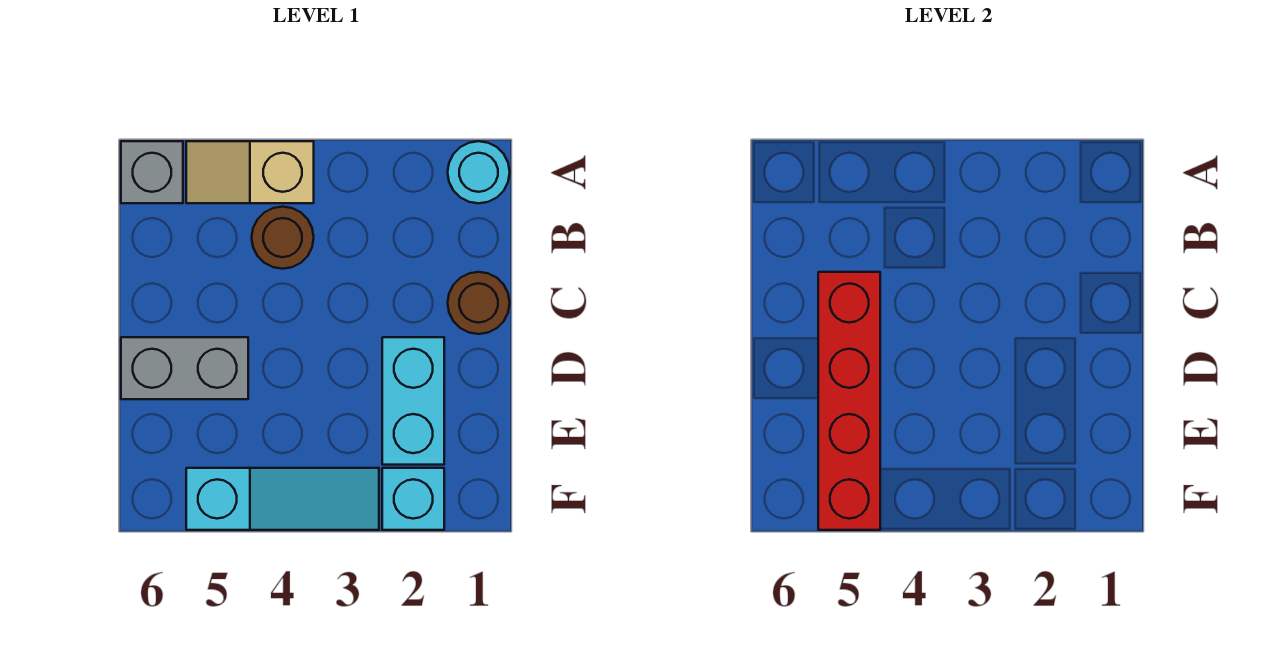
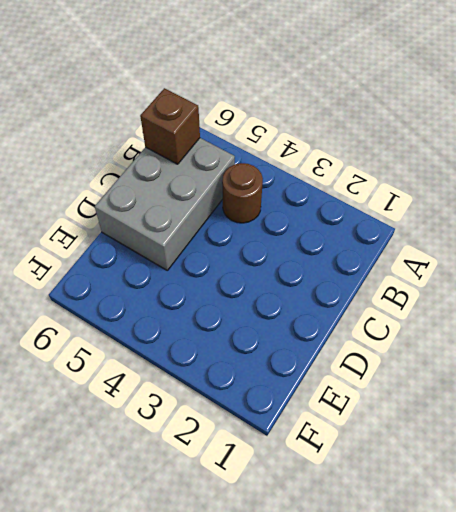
grey brick B5:D6 level 1 -> grey brick D5:D6 level 1
brown brick B6 level 2 -> none
none -> cyan round brick A1 level 1
none -> tan slope A4:A5 level 1 top 4

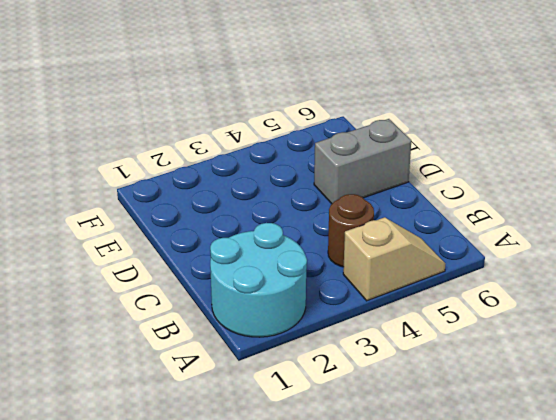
cyan round brick A1:B2 level 1 -> cyan round brick A1 level 1
none -> grey brick A6 level 1
none -> brown round brick C1 level 1

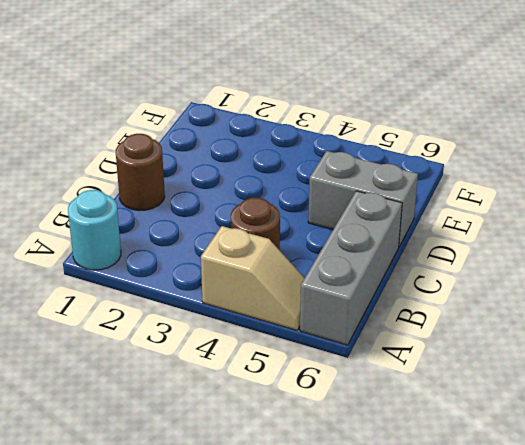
grey brick A6:C6 level 1 -> grey brick A6 level 1
none -> cyan brick D2:E2 level 1
none -> cyan brick F2 level 1

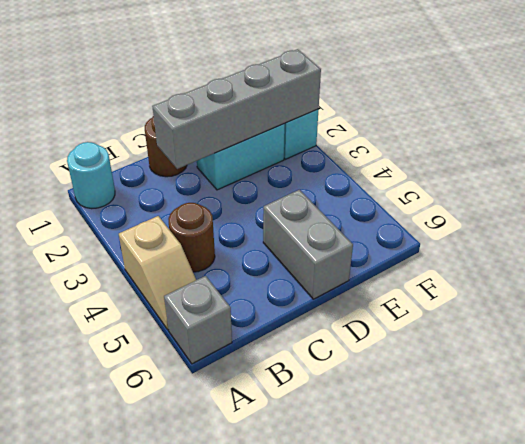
grey brick C2:F2 level 2 -> none
none -> cyan slope F3:F5 level 1 top 5
none -> red brick C5:F5 level 2

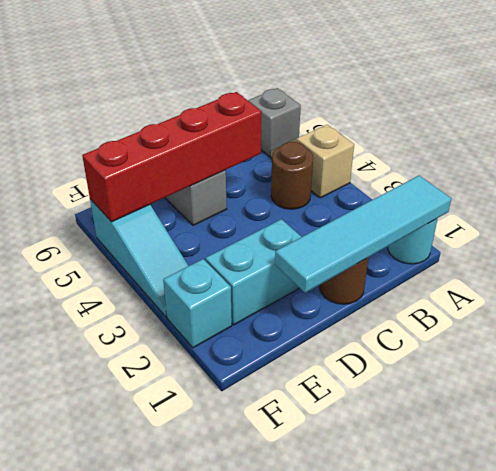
cyan tile A1:D1 level 2 -> none

